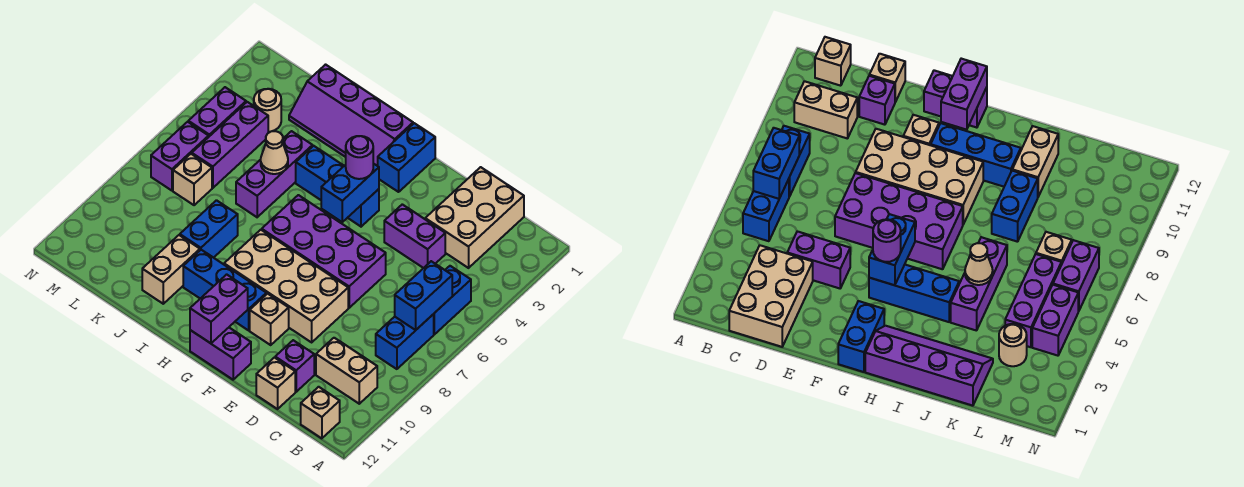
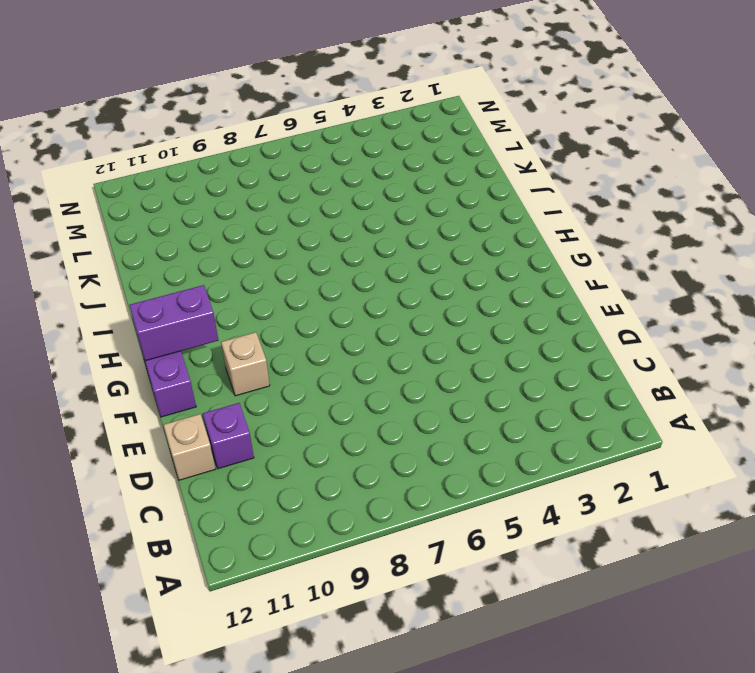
none -> blue brick B5:B6 level 1
none -> blue brick B7:B8 level 1
none -> tan brick B10:C10 level 1

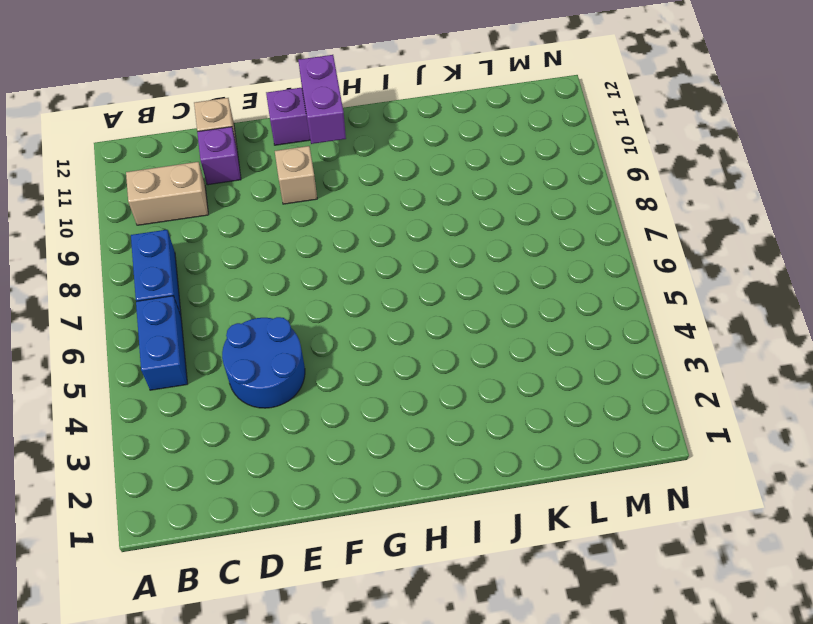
blue round brick D4:E5 level 1 -> purple brick D4:E4 level 1
none -> tan brick B12 level 1
none -> tan brick C1:D3 level 1
none -> purple brick E6:H7 level 1

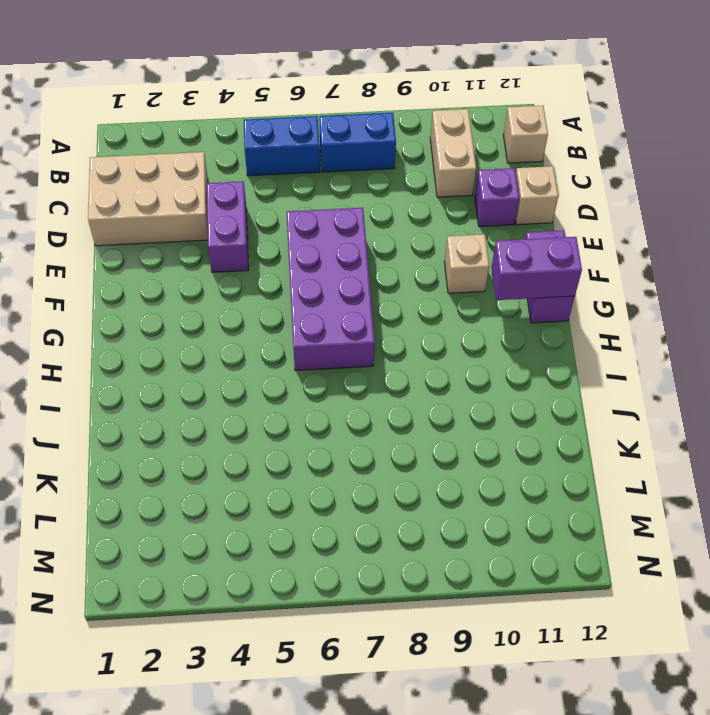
none -> tan brick E8:H9 level 1
none -> blue brick G1:G2 level 1
none -> blue brick G4:I4 level 1

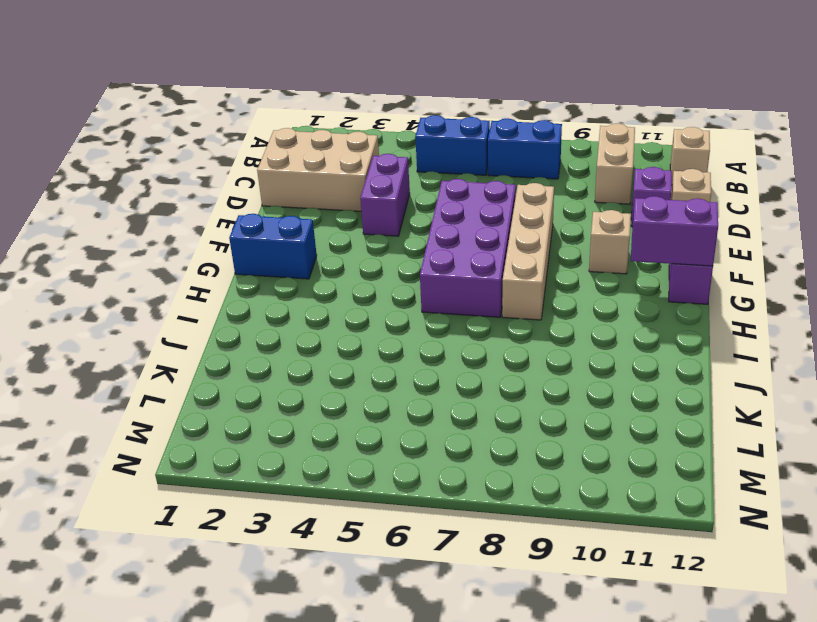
tan brick E8:H8 level 1 -> tan brick E8:H9 level 1
none -> blue brick G4:I4 level 1
none -> blue brick G10:I10 level 1
none -> purple slope H1:K2 level 1 top 1

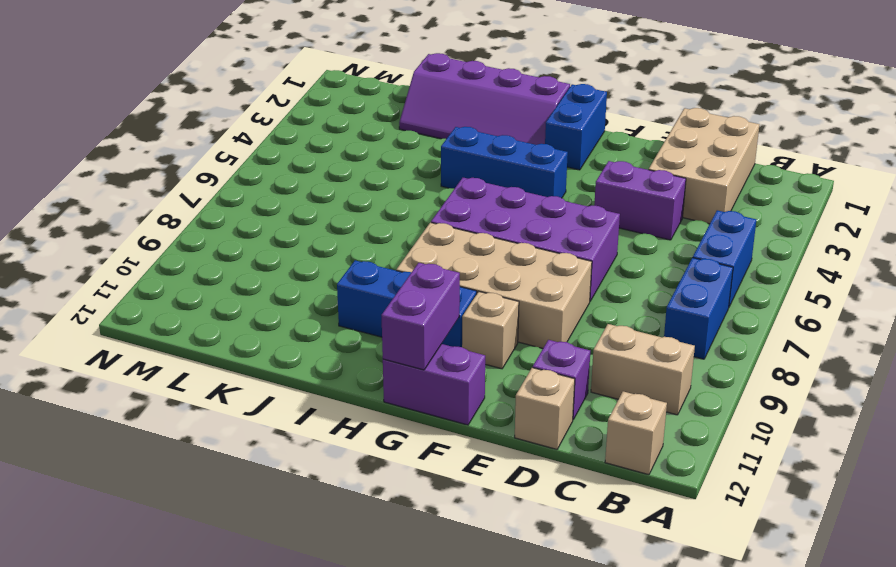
none -> purple brick J4:J6 level 1
none -> blue brick J8:J9 level 1
none -> tan brick J10:J11 level 1

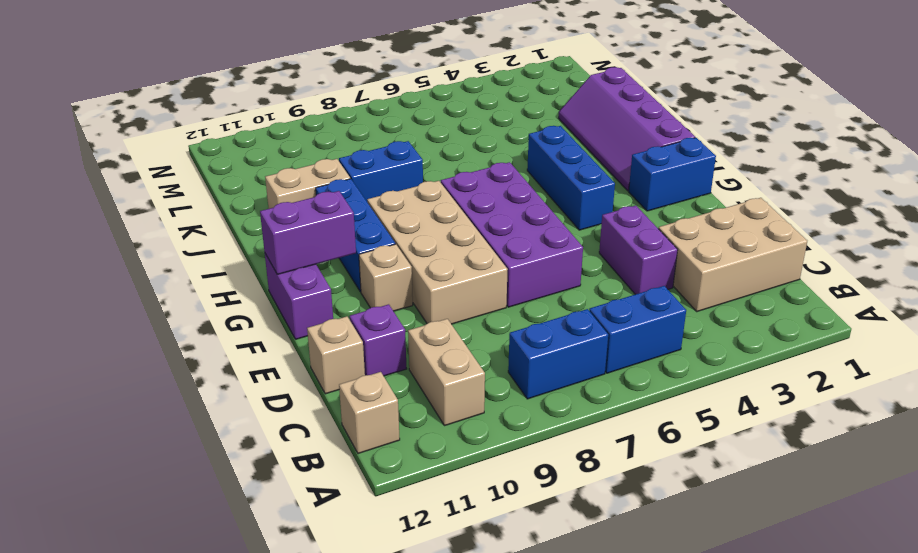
none -> purple brick J4:J6 level 1
none -> tan round brick L3 level 1
none -> purple brick L4:L6 level 1

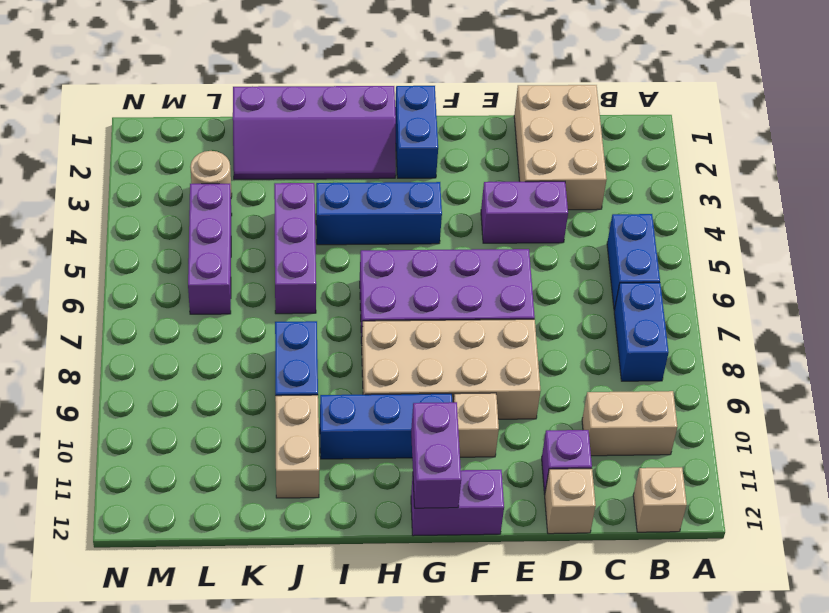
none -> tan brick L7 level 1
none -> purple brick M4:M5 level 1
none -> purple brick M6:M7 level 1

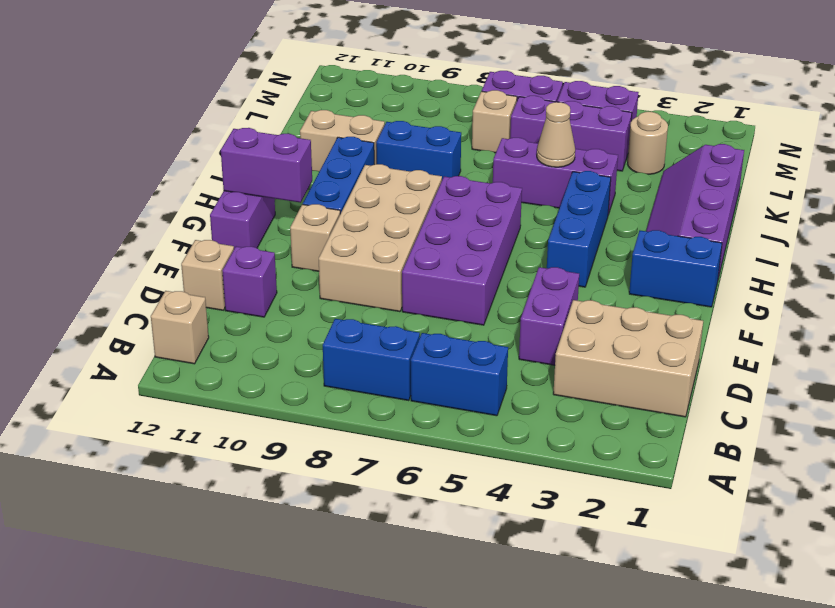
none -> tan brick B10:C10 level 1
none -> blue brick B6:B7 level 2
none -> blue brick G4:G5 level 2

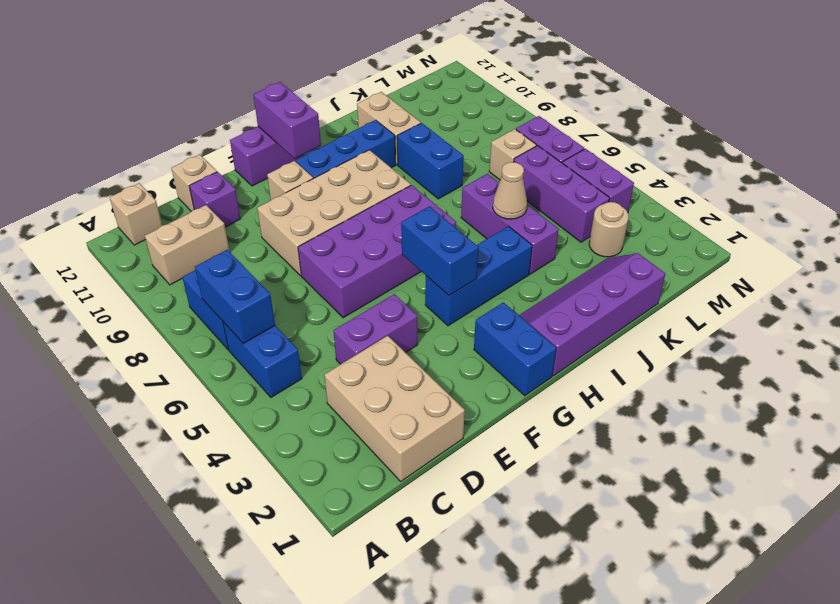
none -> purple round brick G4 level 3

